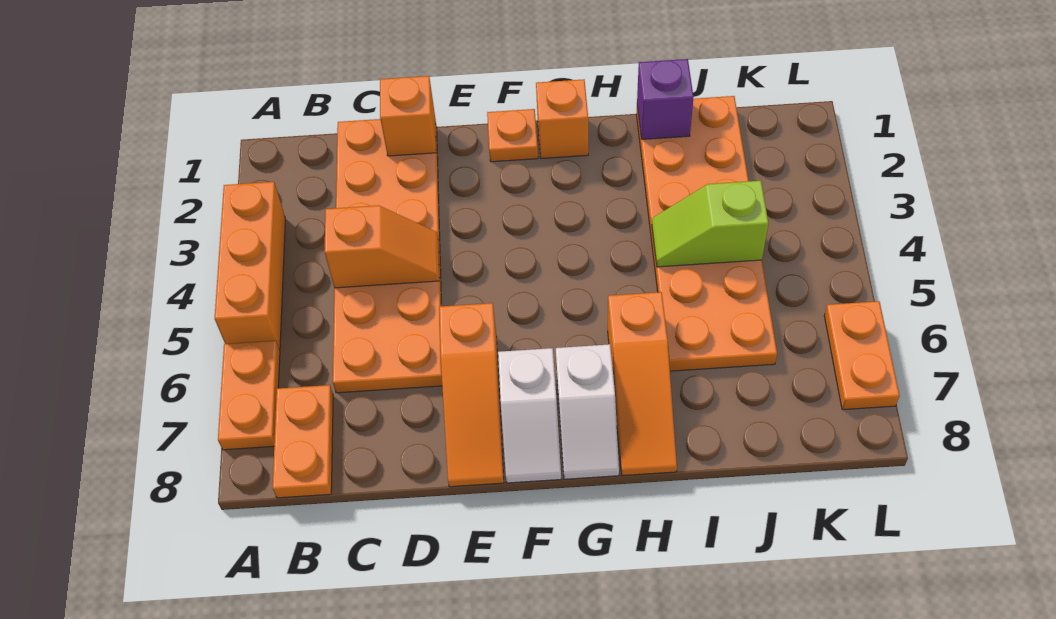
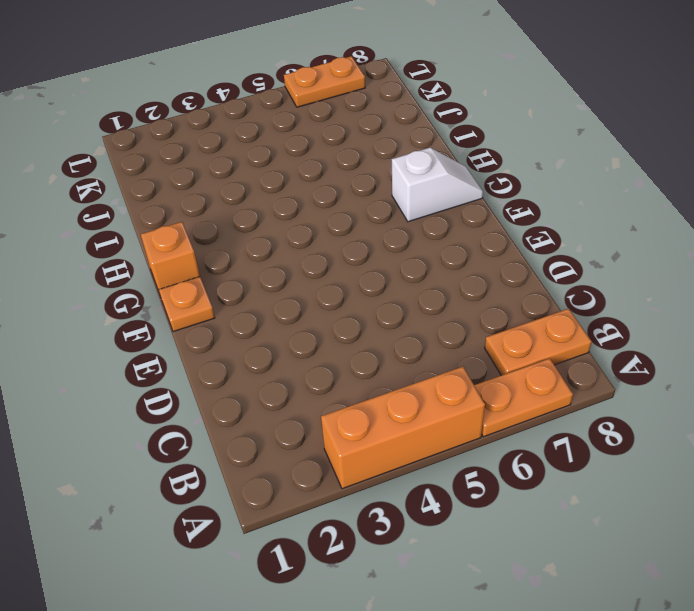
none -> orange plate C1:D6 level 1
none -> orange slope E6:E8 level 1 top 6
none -> white slope F7:F8 level 1 top 7

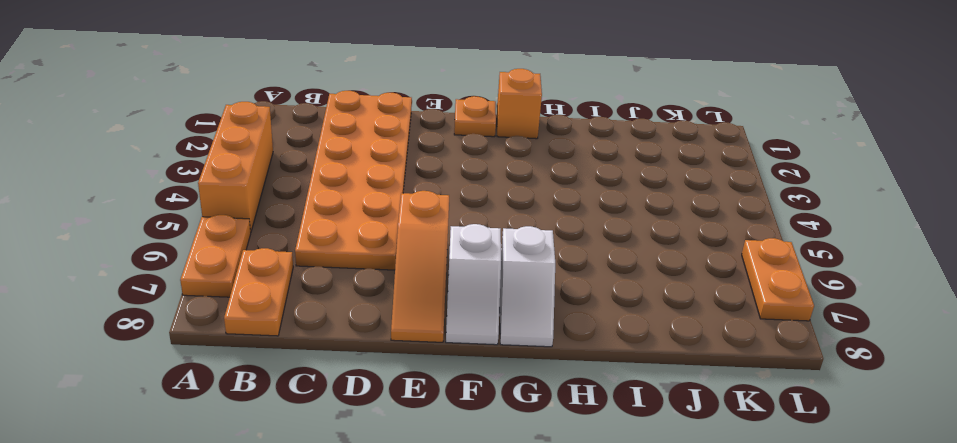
none -> orange slope H6:H8 level 1 top 6
none -> orange plate I1:J6 level 1
none -> orange slope C4:D4 level 2 top C

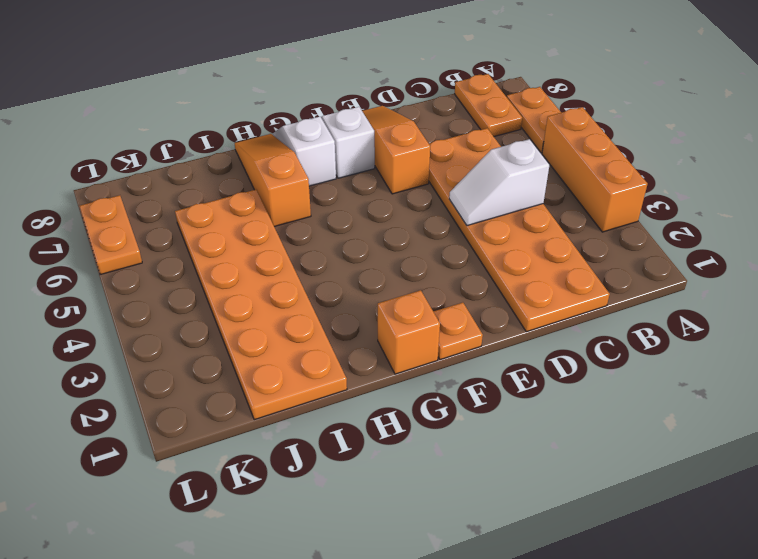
white slope C4:D4 level 2 top C -> orange slope C4:D4 level 2 top C
none -> orange brick D1 level 2
none -> purple brick I1 level 2
none -> lime slope I4:J4 level 2 top J

